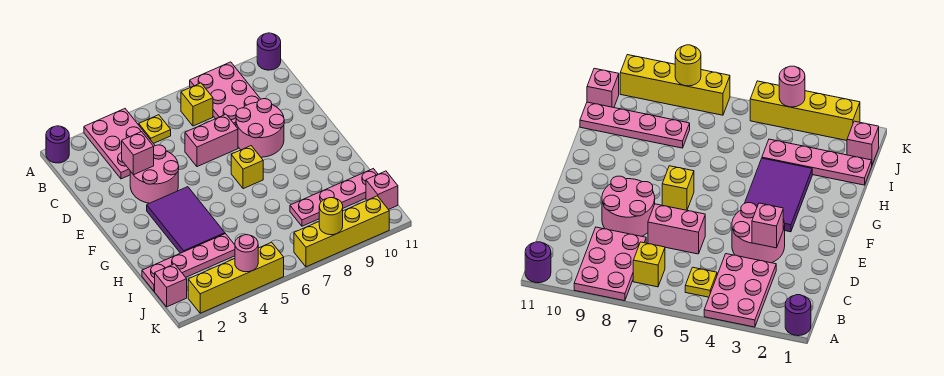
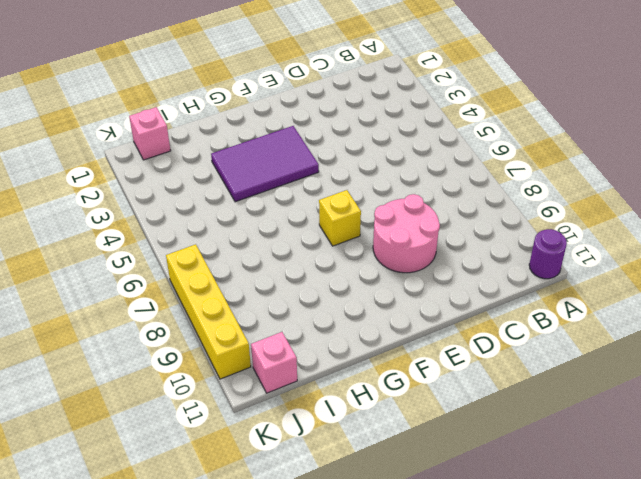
none -> purple round brick A1 level 1
none -> pink plate A3:C4 level 1
none -> pink plate A8:C9 level 1

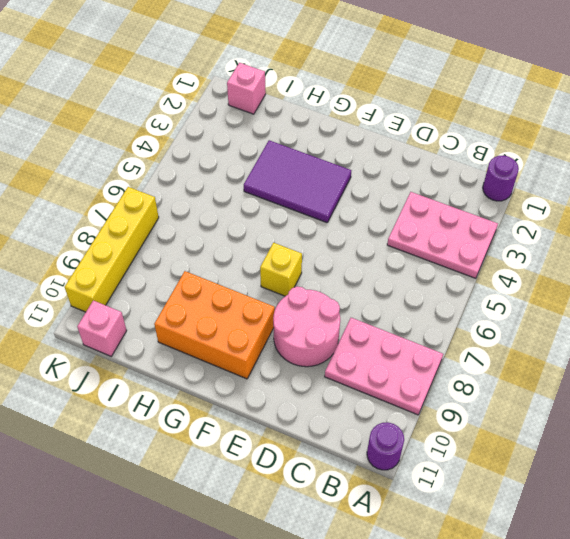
orange brick F9:H10 level 1 -> none
none -> yellow plate B5 level 1
none -> yellow brick B7 level 1
none -> pink round brick D3:E4 level 1

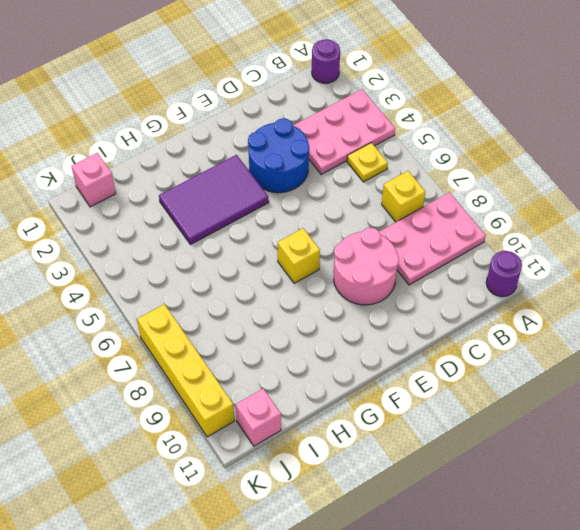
blue round brick D3:E4 level 1 -> pink round brick D3:E4 level 1
none -> pink brick D6:D7 level 1
none -> pink plate I1:I4 level 1
none -> pink plate I8:I11 level 1

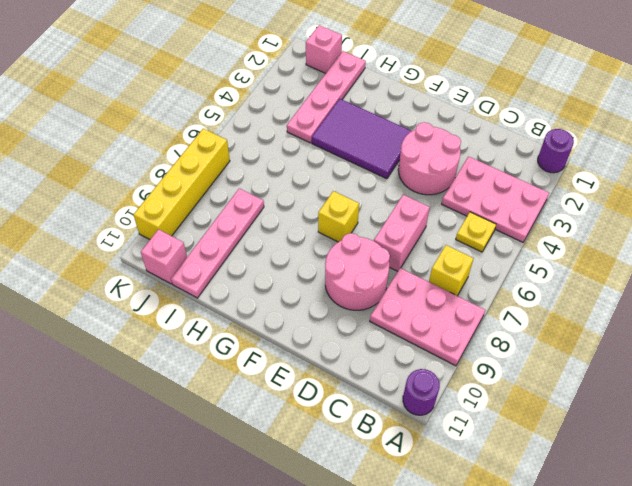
none -> yellow brick K2:K5 level 1
none -> pink brick D3 level 2
none -> pink round brick K4 level 2

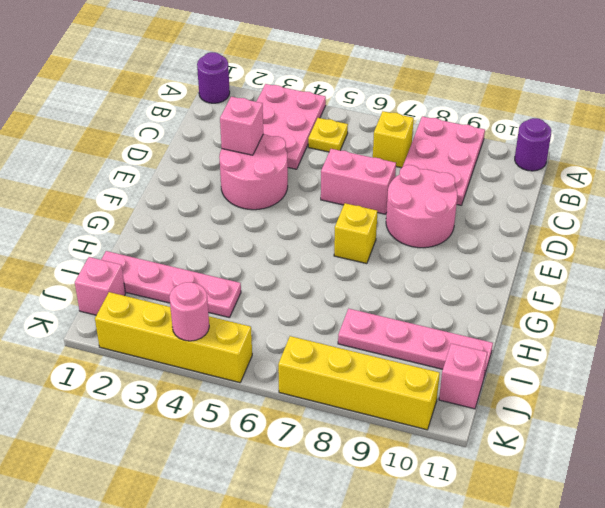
none -> purple tile F3:H4 level 1
none -> yellow round brick K8 level 2

